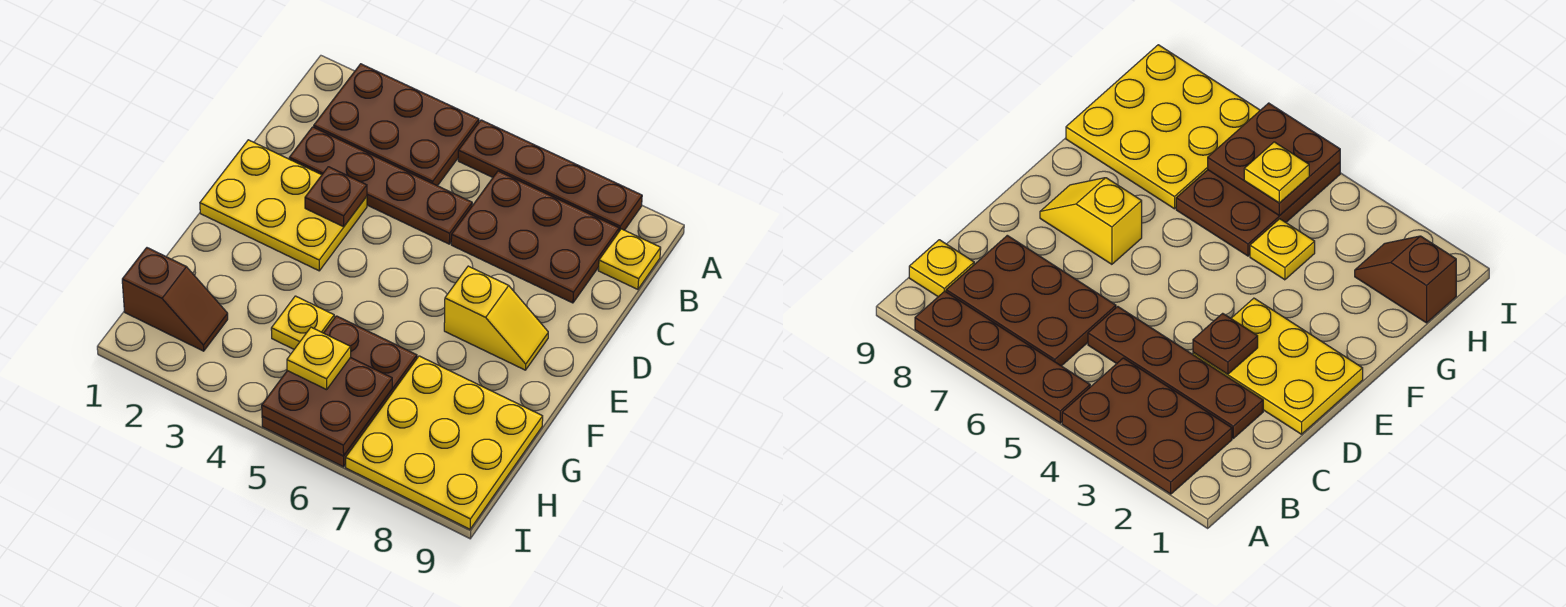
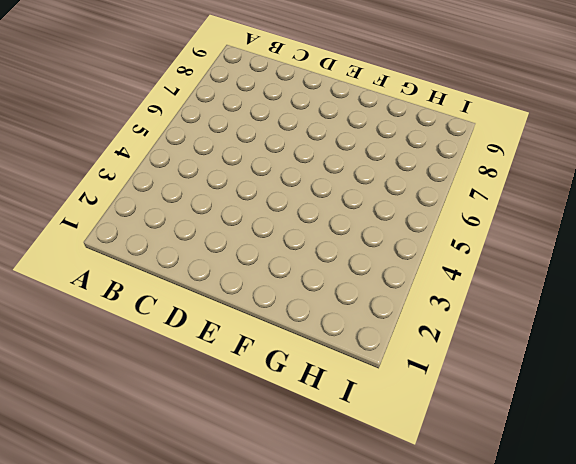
none -> brown plate A2:B4 level 1
none -> brown plate A5:A8 level 1
none -> brown plate B6:C8 level 1

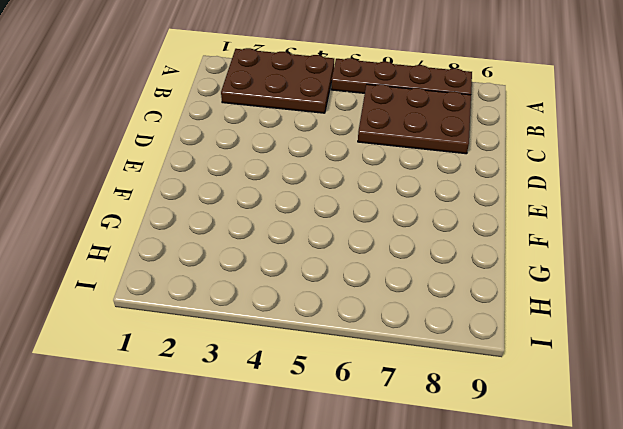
none -> yellow plate B9 level 1
none -> brown plate C2:C5 level 1
none -> yellow plate D1:E3 level 1

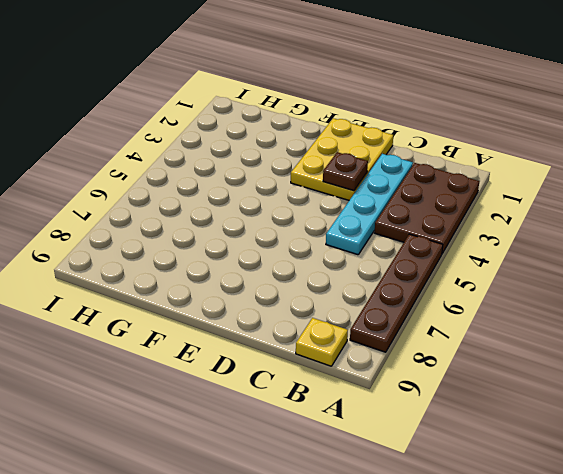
cyan plate C2:C5 level 1 -> brown plate C2:C5 level 1
none -> brown plate B6:C8 level 1
none -> yellow slope E7:E8 level 1 top 7
none -> yellow plate G4 level 1

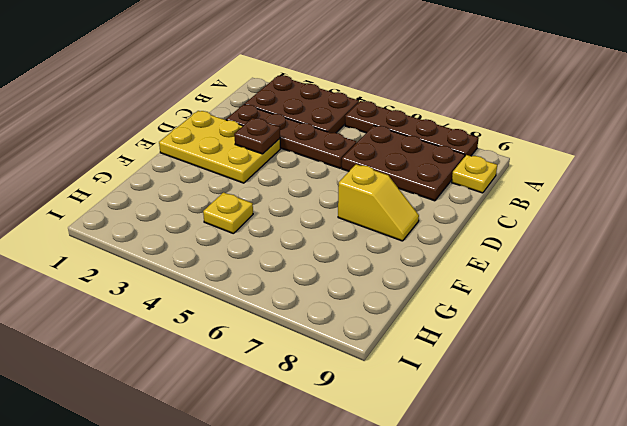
none -> brown plate G5:I6 level 1
none -> yellow plate G7:I9 level 1
none -> brown slope H1:H2 level 1 top 1

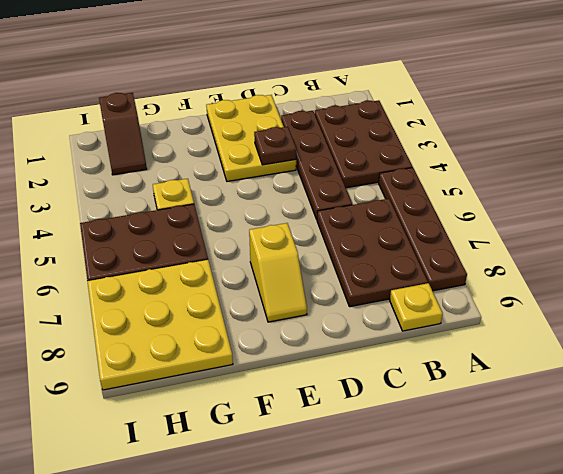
none -> brown plate H5:I6 level 2
none -> yellow plate H5 level 3

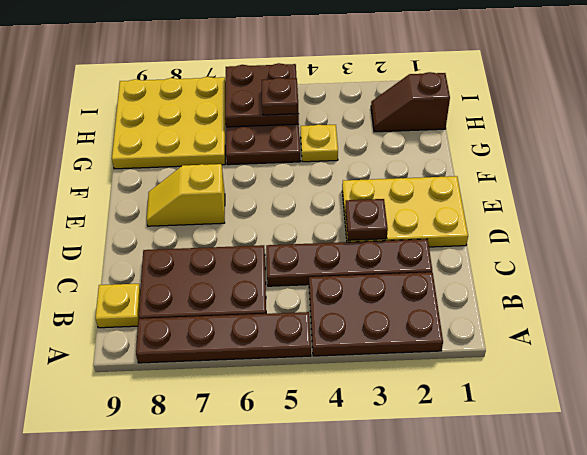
brown plate H5 level 3 -> yellow plate H5 level 3

